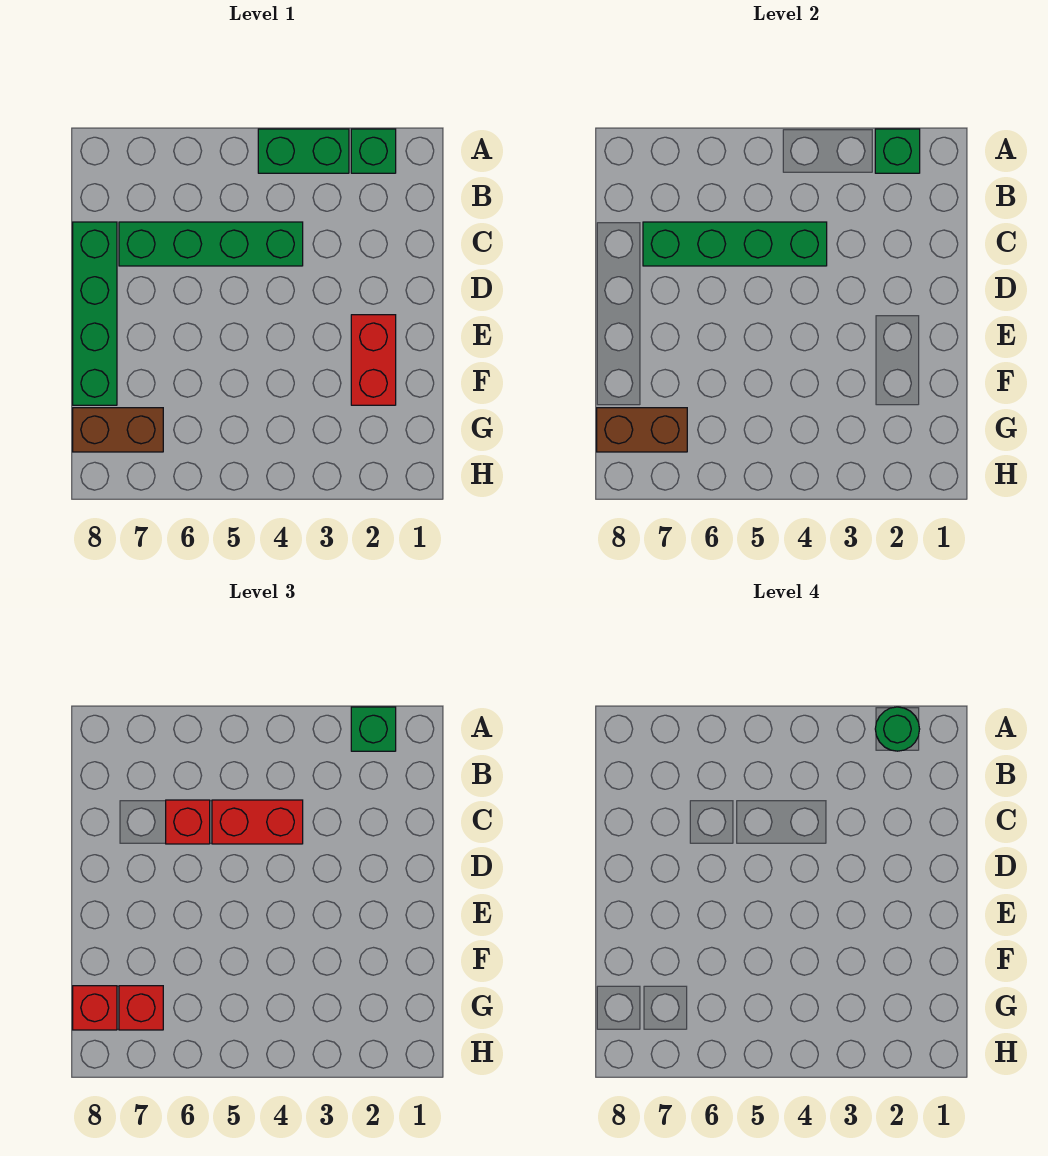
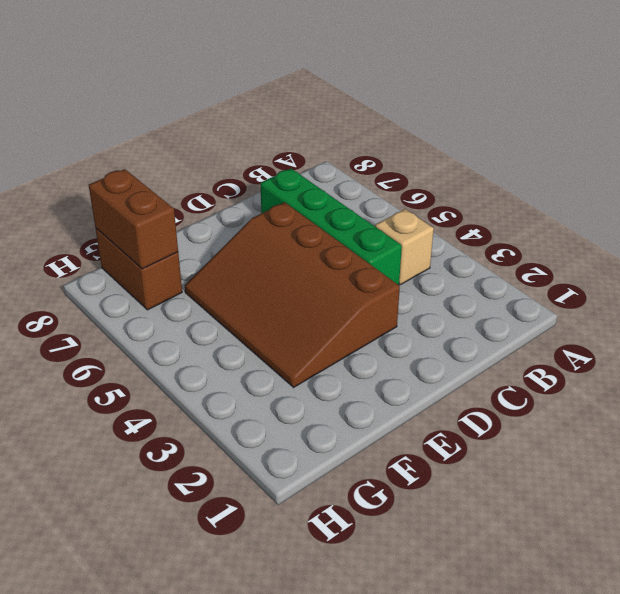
tan brick B4 level 1 -> none
brown slope D3:F6 level 1 top D -> none
none -> green brick A2 level 1
none -> green brick A3:A4 level 1
none -> green brick C8:F8 level 1

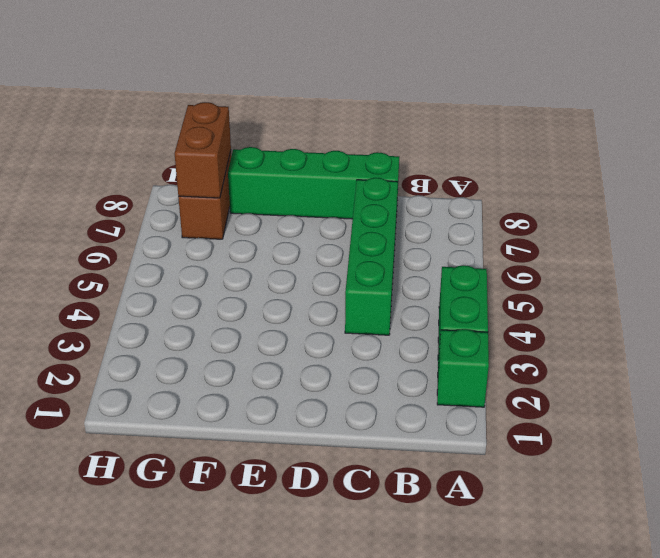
none -> red brick E2:F2 level 1
none -> green brick A2 level 2
none -> green brick C4:C7 level 2

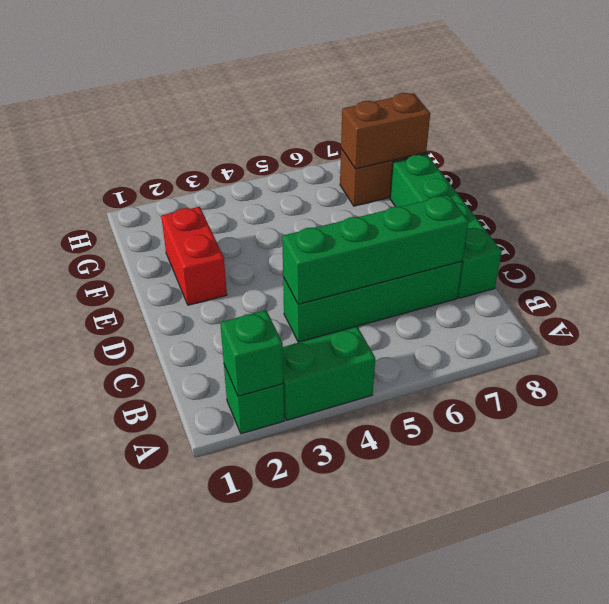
none -> green brick A2 level 3
none -> red brick C4:C5 level 3
none -> red brick C6 level 3

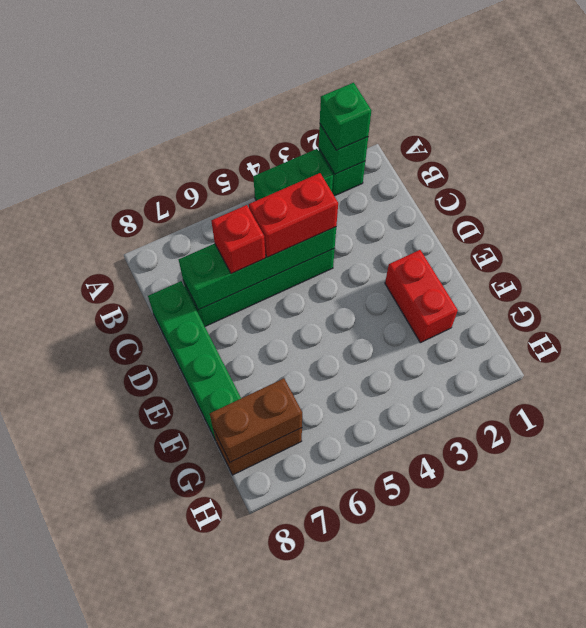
none -> red brick G7 level 3
none -> red brick G8 level 3
none -> green round brick A2 level 4

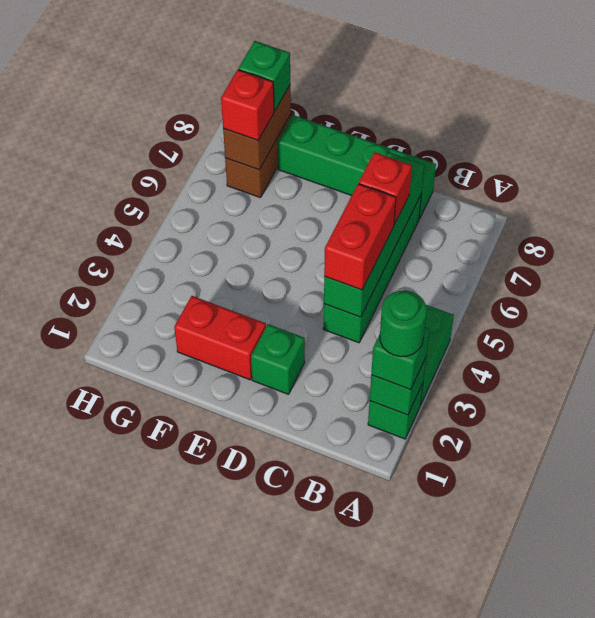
green brick D2 level 1 -> none
green brick G8 level 3 -> red brick G8 level 3

